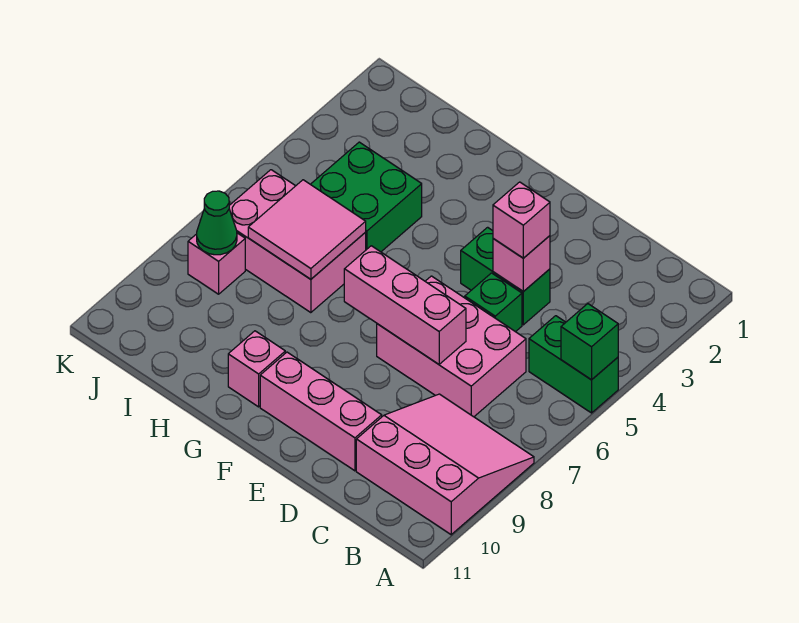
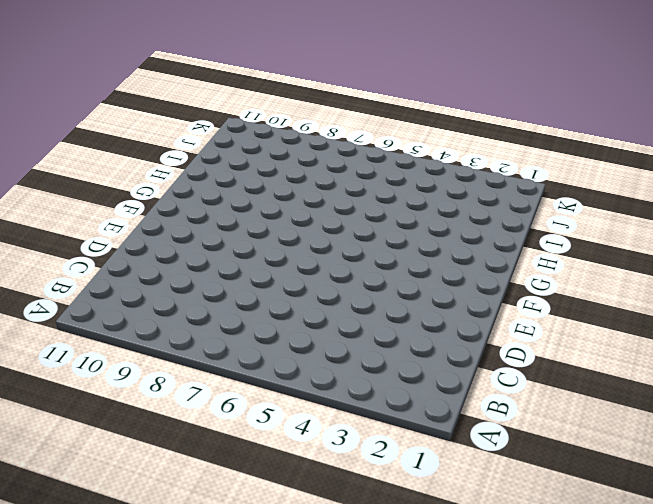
none -> green brick A5:B5 level 1
none -> pink slope A8:C10 level 1 top 10
none -> pink brick C6:E7 level 1

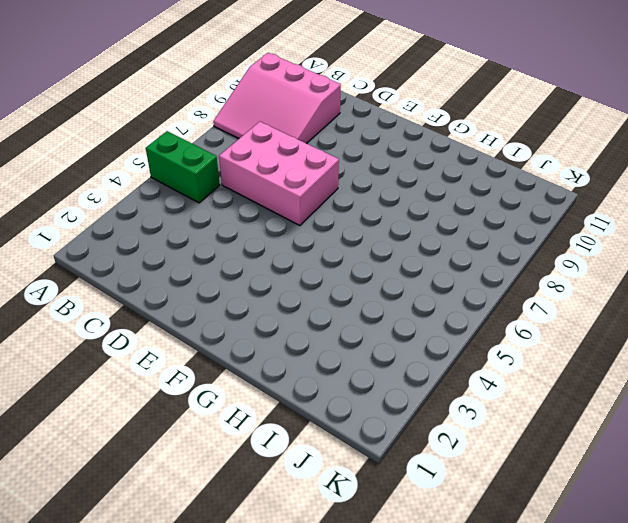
none -> green brick D4:E4 level 1
none -> green brick D5 level 1
none -> pink brick D10:F10 level 1

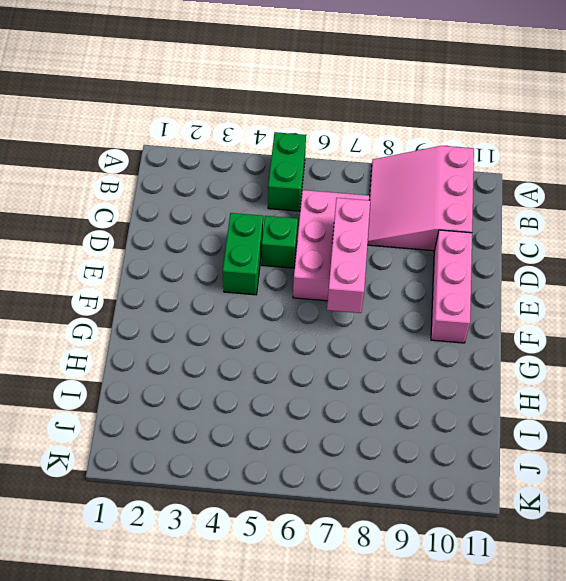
none -> pink brick G10 level 1
none -> green brick H4:I5 level 1
none -> pink brick H6:J7 level 1

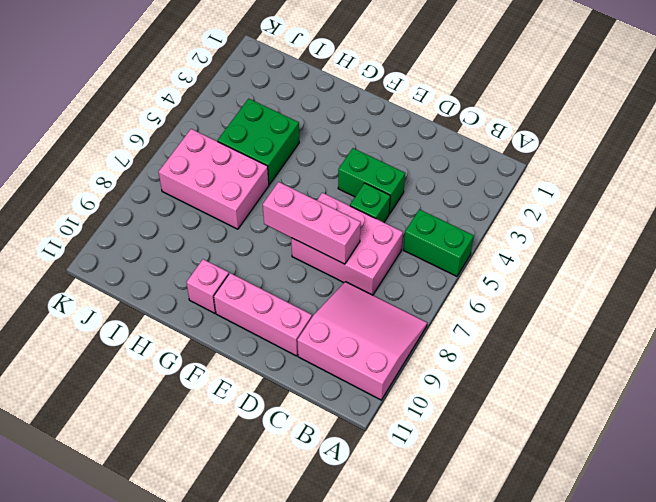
none -> pink brick J8 level 1
none -> green brick A5 level 2
none -> pink brick D4 level 2

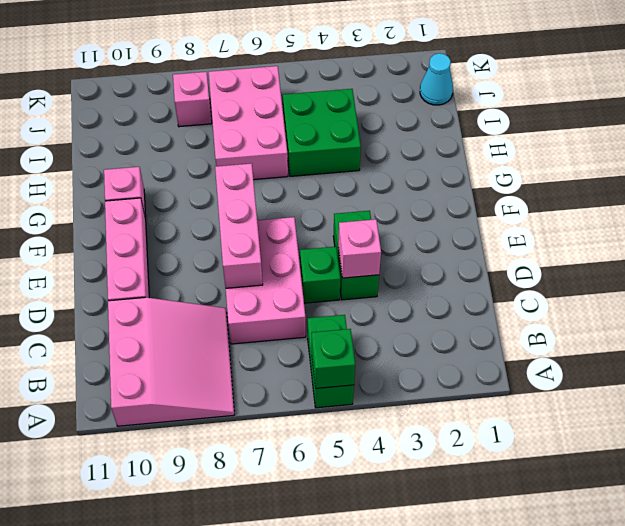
cyan cone J1 level 1 -> none
none -> pink tile H6:I7 level 2
none -> green cone J8 level 2
none -> pink brick D4 level 3

